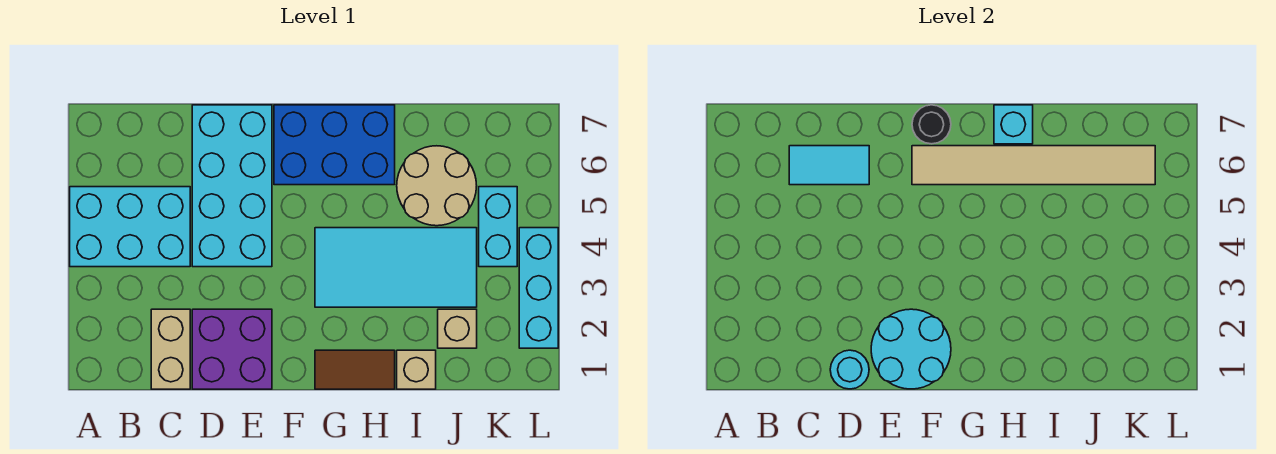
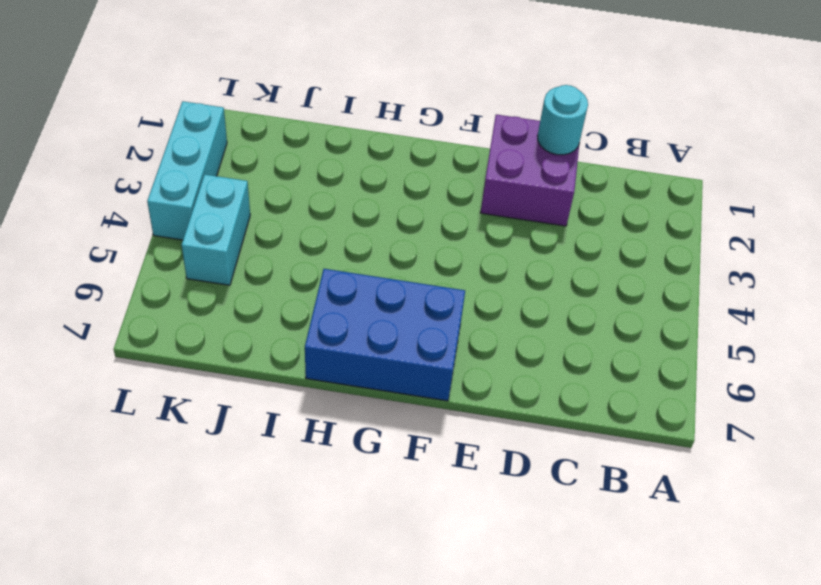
none -> cyan brick A4:C5 level 1
none -> tan brick C1:C2 level 1
none -> cyan brick D4:E7 level 1

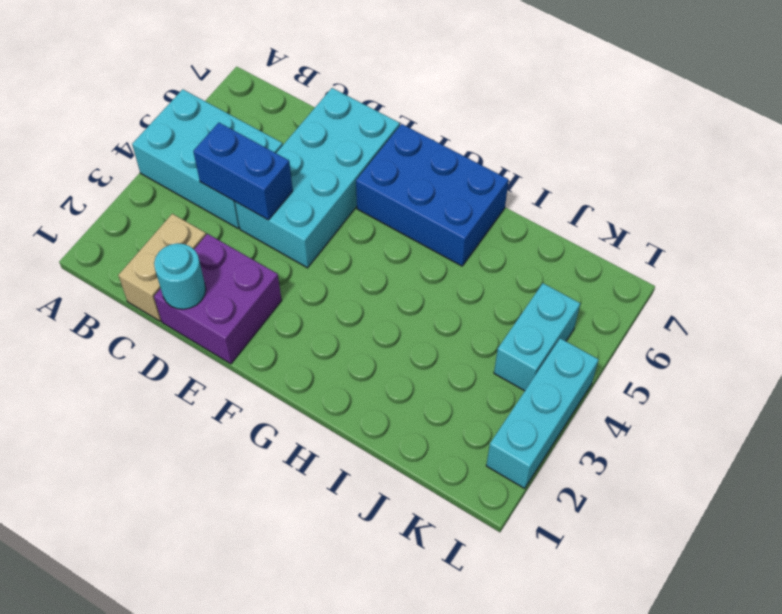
blue brick C4:D4 level 2 -> none
none -> brown tile G1:H1 level 1
none -> cyan tile G3:J4 level 1
none -> tan brick I1 level 1

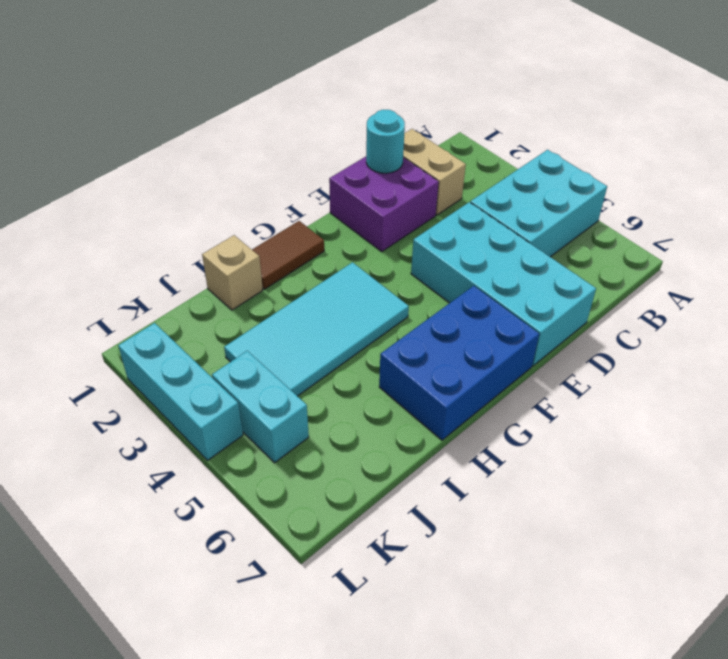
none -> tan round brick I5:J6 level 1
none -> tan brick J2 level 1
none -> cyan tile C6:D6 level 2

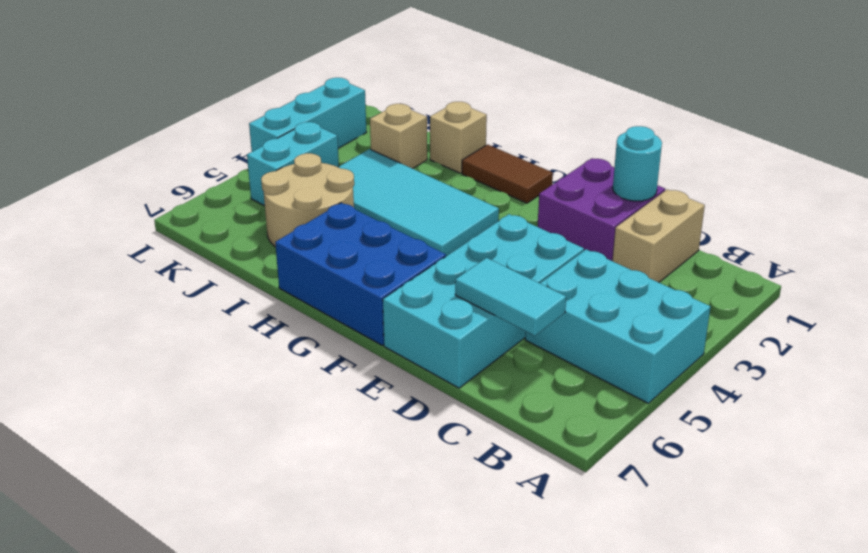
none -> cyan round brick E1:F2 level 2
none -> tan tile F6:K6 level 2
none -> black round brick F7 level 2

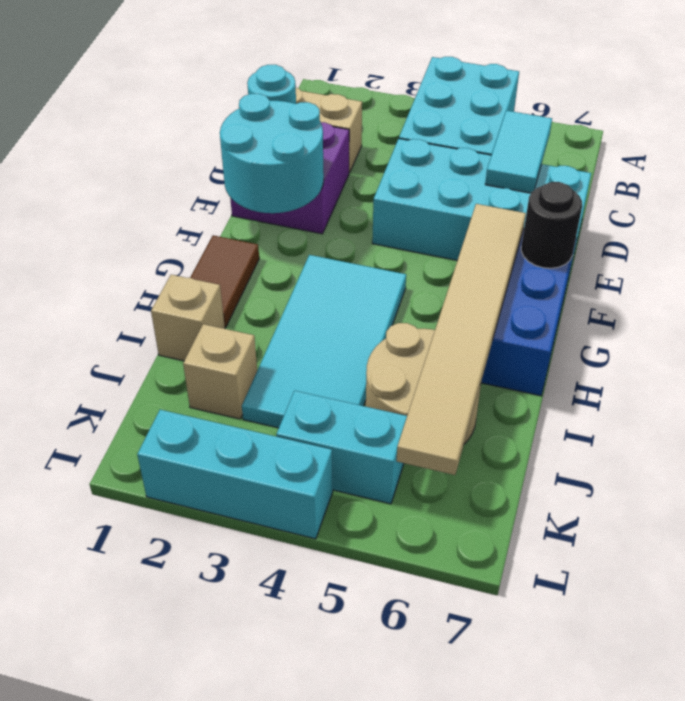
none -> cyan brick H7 level 2

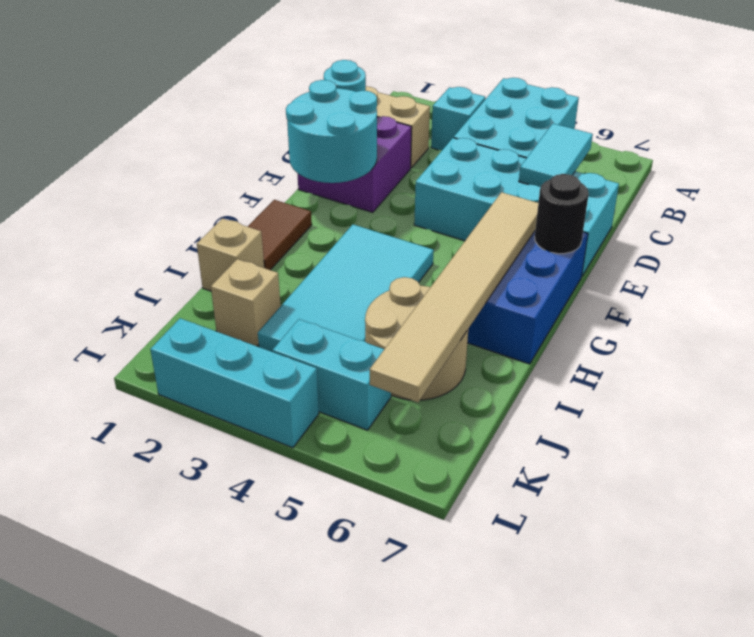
cyan brick B3 level 1 -> cyan brick H7 level 2

